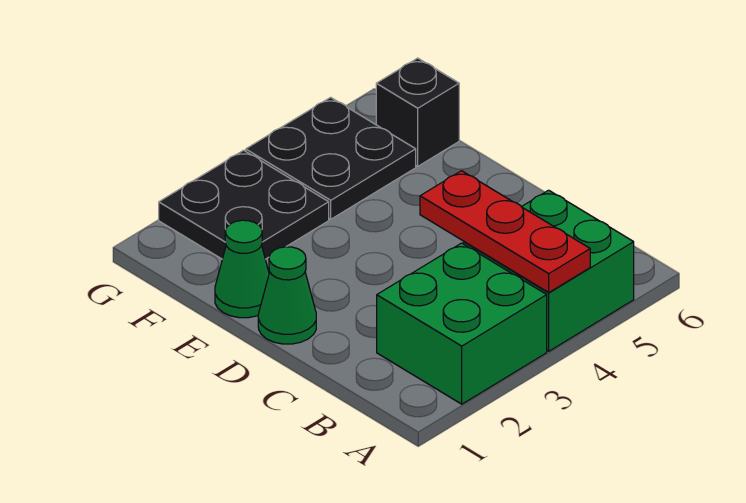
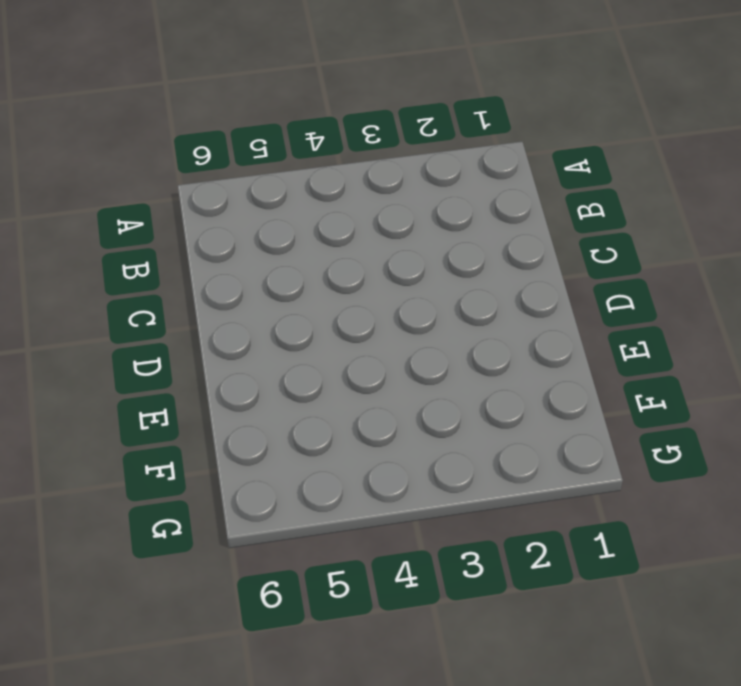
none -> green brick A2:B3 level 1
none -> green brick A4:B5 level 1

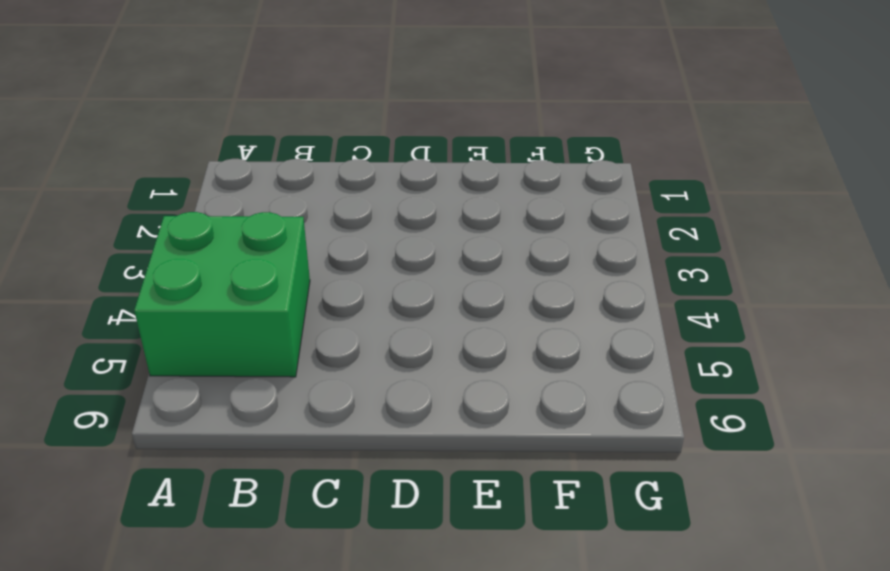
none -> green brick A2:B3 level 1
none -> green cone D1 level 1

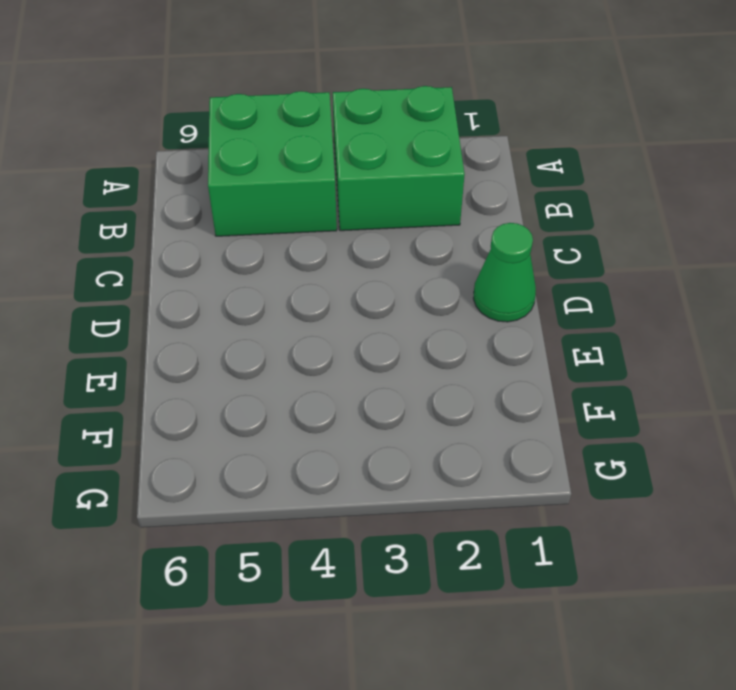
none -> green cone E1 level 1
none -> black plate F2:G3 level 1

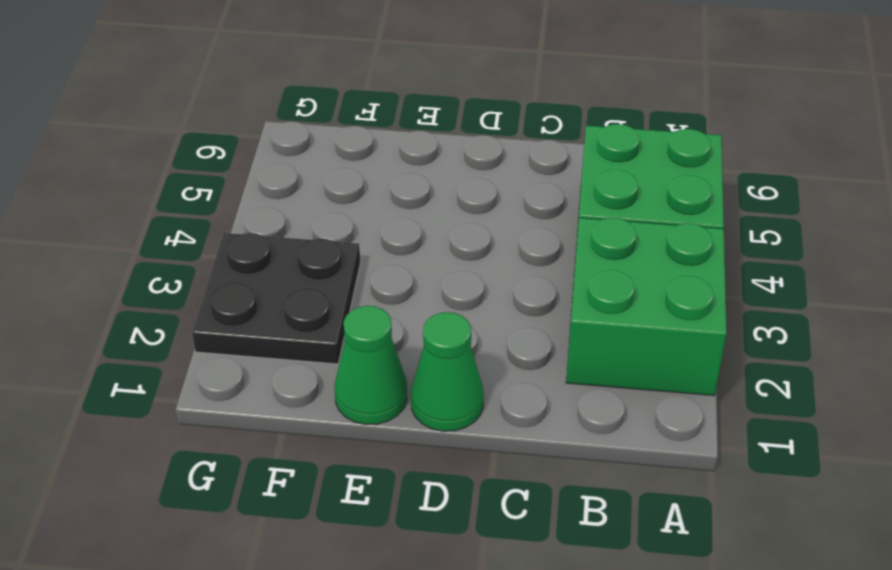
none -> black plate F4:G5 level 1
none -> black brick F6 level 1

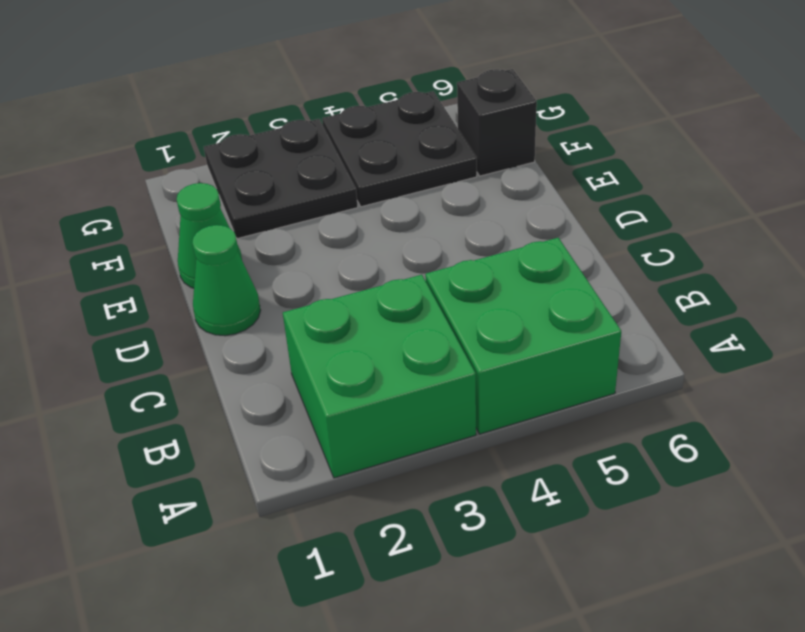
none -> red plate A4:C4 level 2

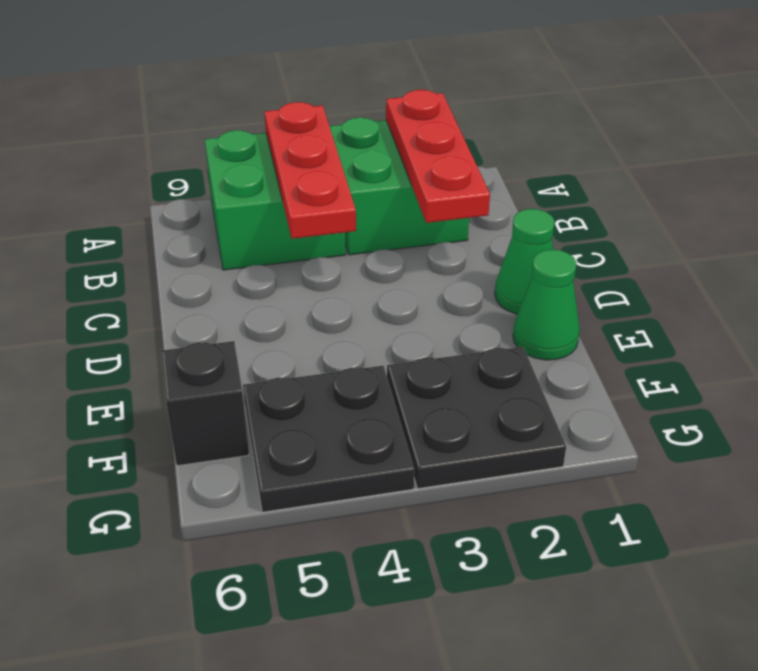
red plate A2:C2 level 2 -> none

